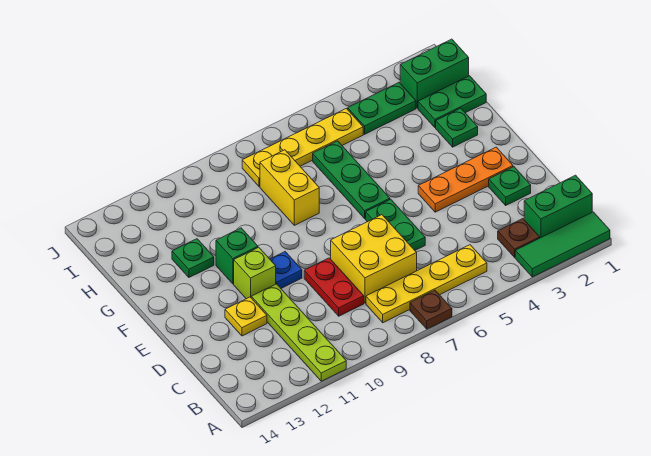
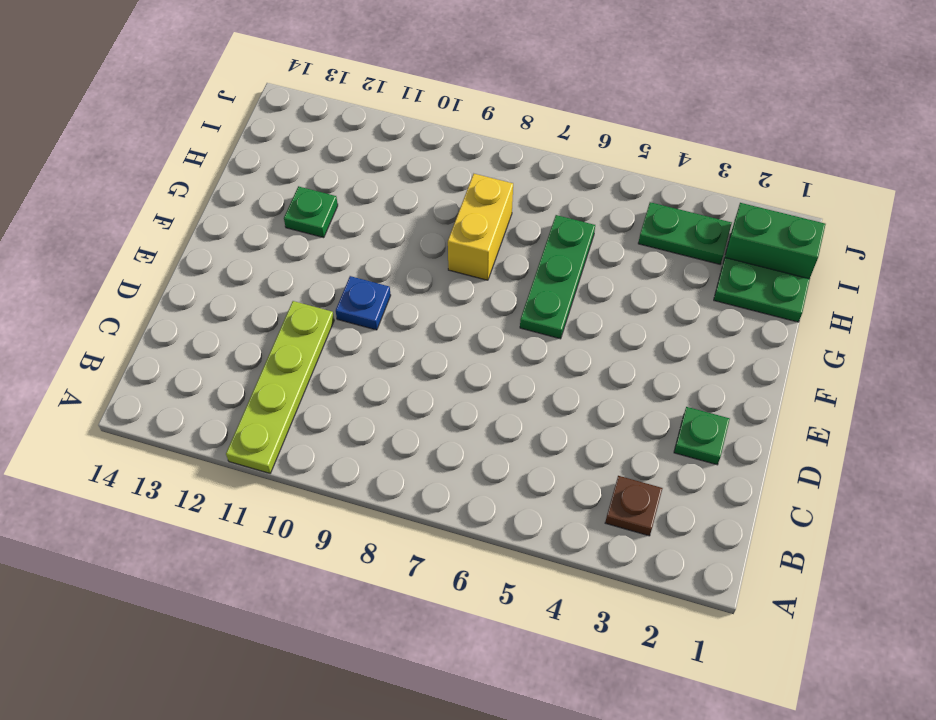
none -> green tile A1:A3 level 1
none -> brown plate A7 level 1
none -> green brick B1:B2 level 1

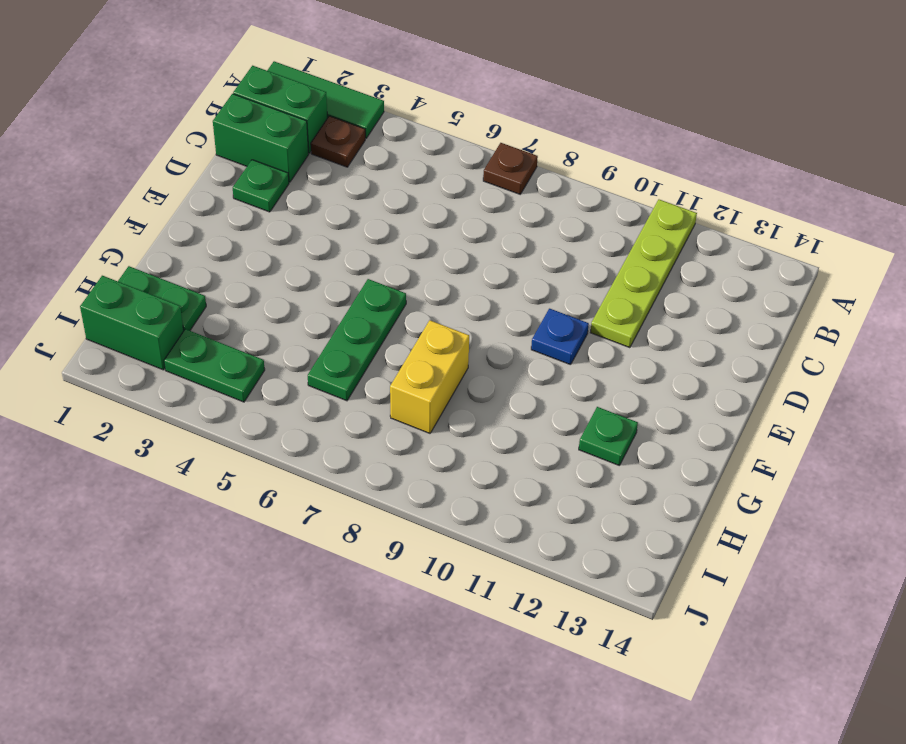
green brick C1:C2 level 1 -> none
none -> yellow plate B5:B8 level 1
none -> yellow brick C7:D8 level 1
none -> red plate C9:D9 level 1

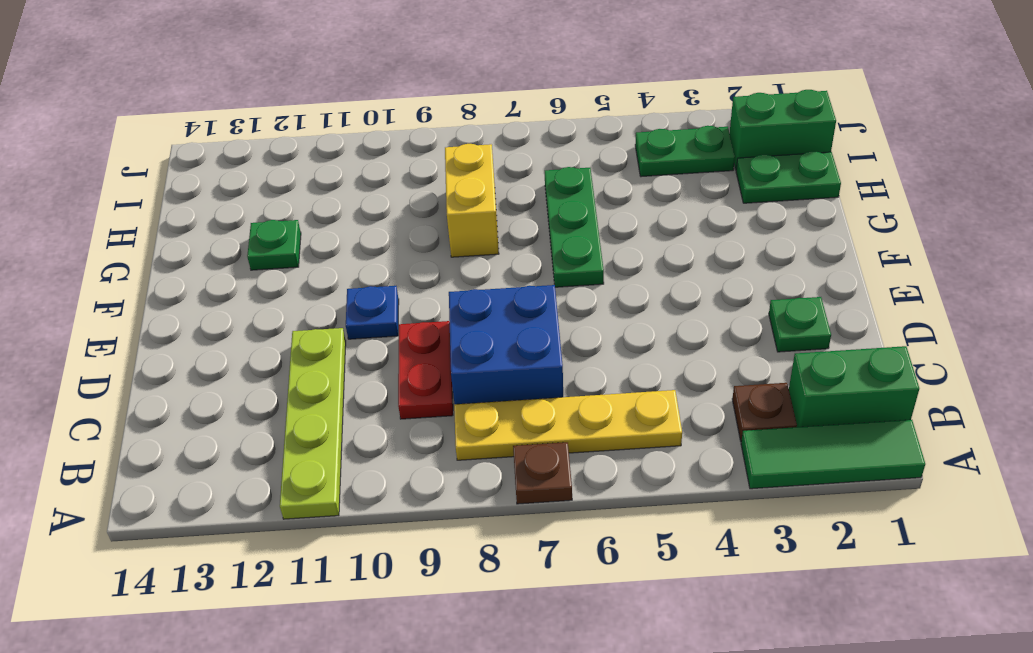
blue brick C7:D8 level 1 -> yellow brick C7:D8 level 1
none -> green plate D6:E6 level 1
none -> yellow plate D12 level 1
none -> orange plate E2:E4 level 1

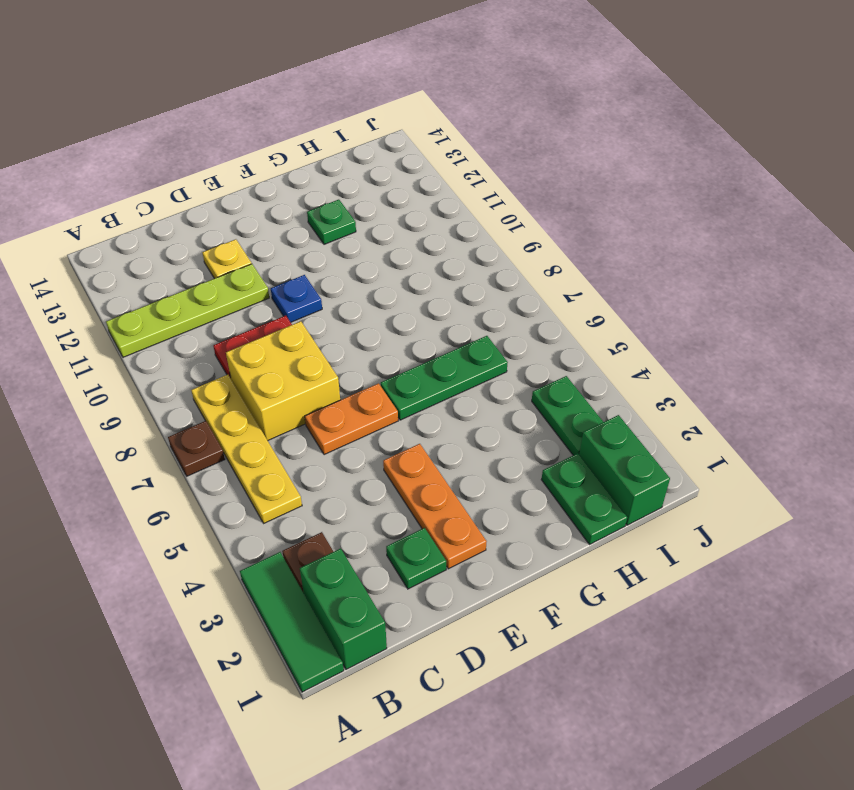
orange plate D6:E6 level 1 -> green plate D6:E6 level 1
none -> lime brick E11 level 1
none -> green brick F11 level 1
none -> green plate G2 level 1

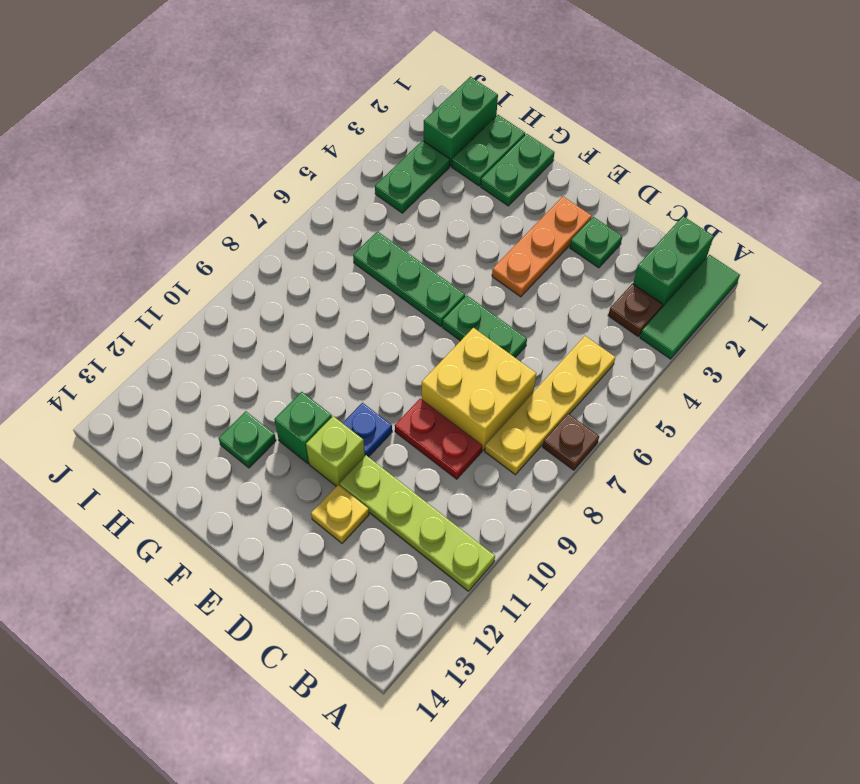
green plate G1:G2 level 1 -> green plate G2 level 1
none -> yellow brick G8:H8 level 1
none -> yellow plate I5:I8 level 1

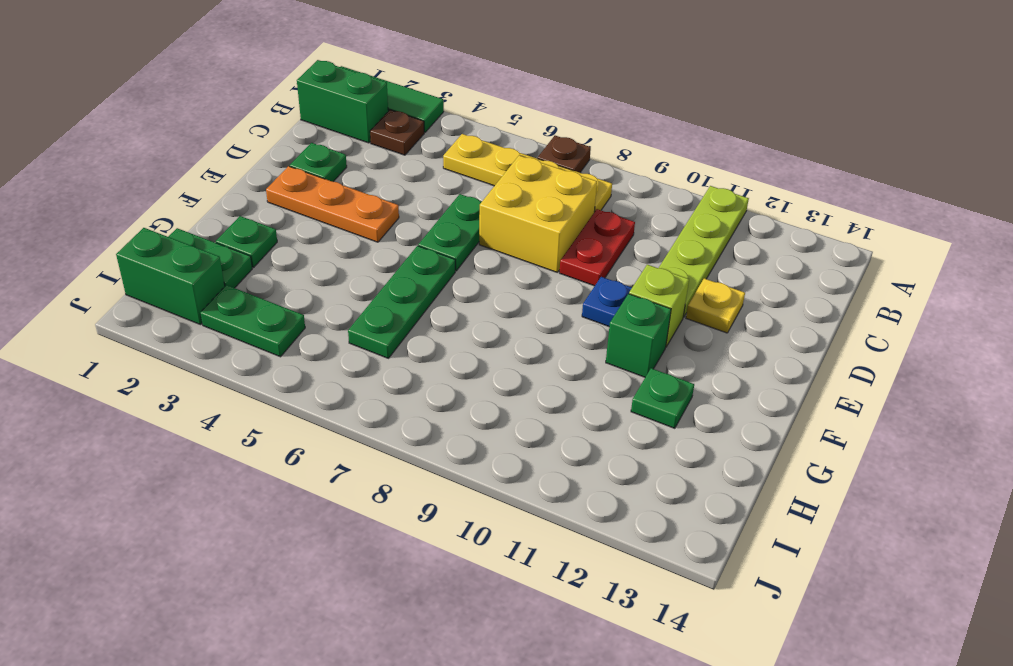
none -> yellow brick G8:H8 level 1
none -> yellow plate I5:I8 level 1

